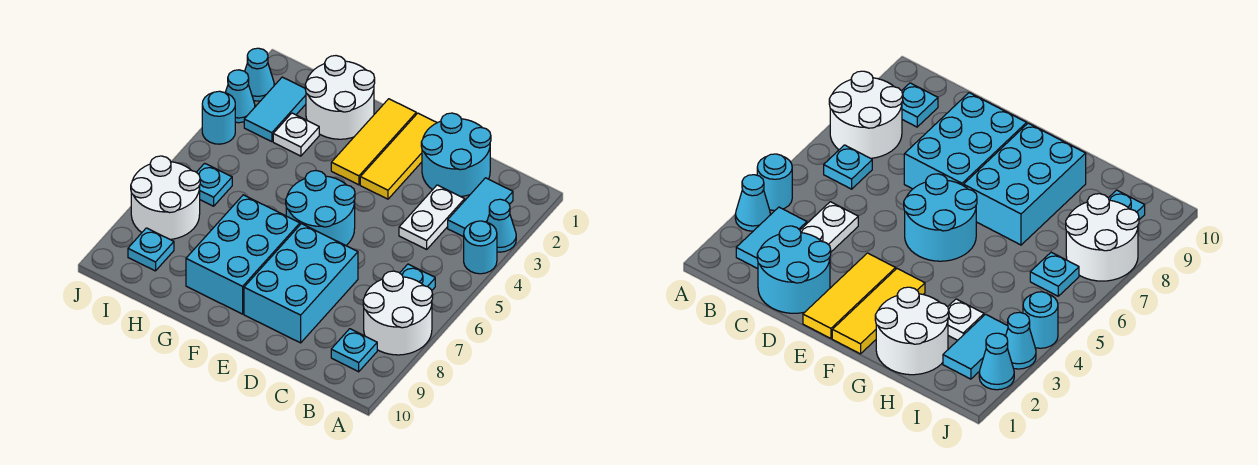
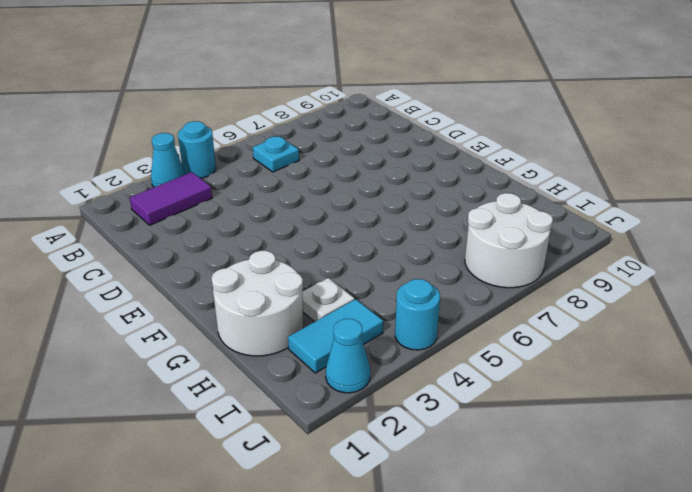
purple tile B2:B3 level 1 -> cyan tile B2:B3 level 1
none -> white round brick A7:B8 level 1
none -> cyan plate B9 level 1
none -> cyan round brick C1:D2 level 1

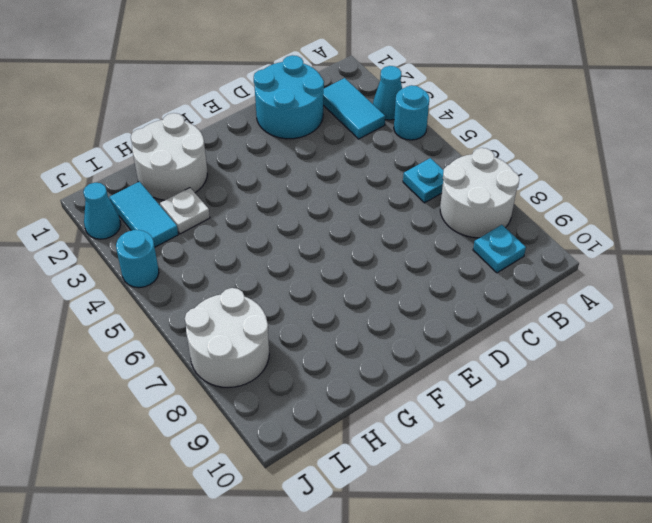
none -> white plate C3:C4 level 1
none -> cyan brick D7:E9 level 1
none -> yellow tile E1:E3 level 1

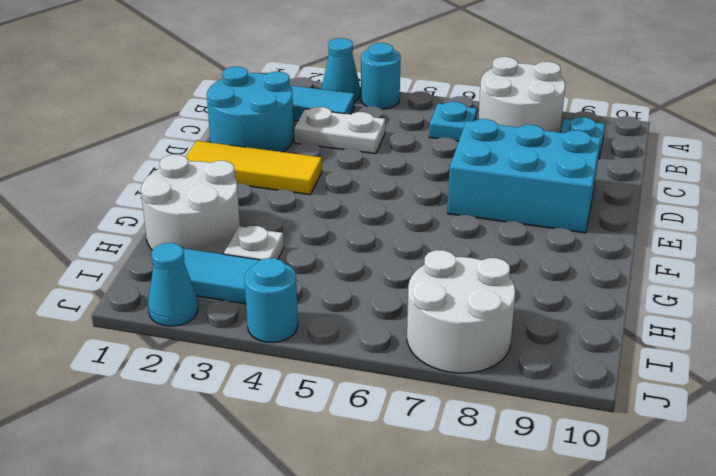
none -> cyan round brick E5:F6 level 1
none -> yellow tile F1:F3 level 1
none -> cyan brick F7:G9 level 1

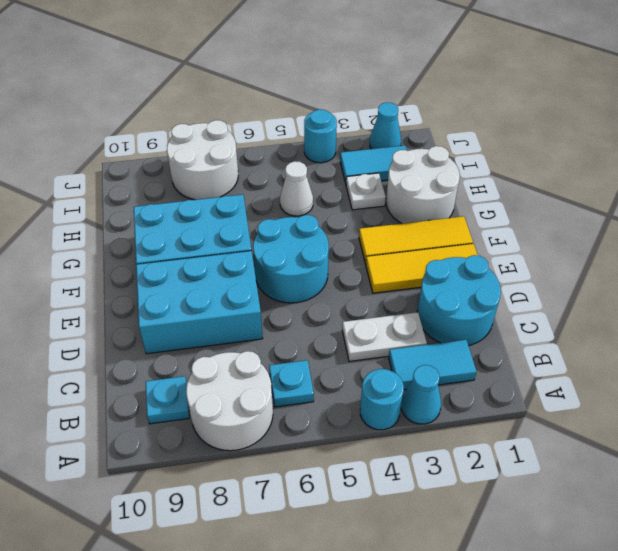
white cone H5 level 1 -> none
none -> cyan plate I6 level 1
none -> cyan plate I9 level 1
none -> cyan cone J3 level 1

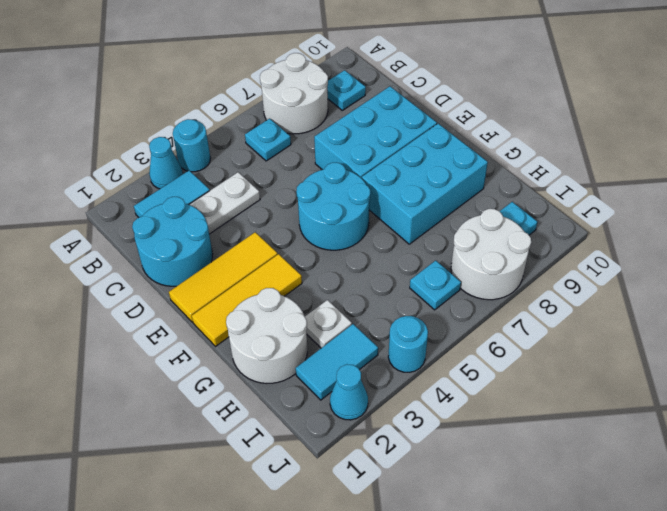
none -> cyan cone J3 level 1

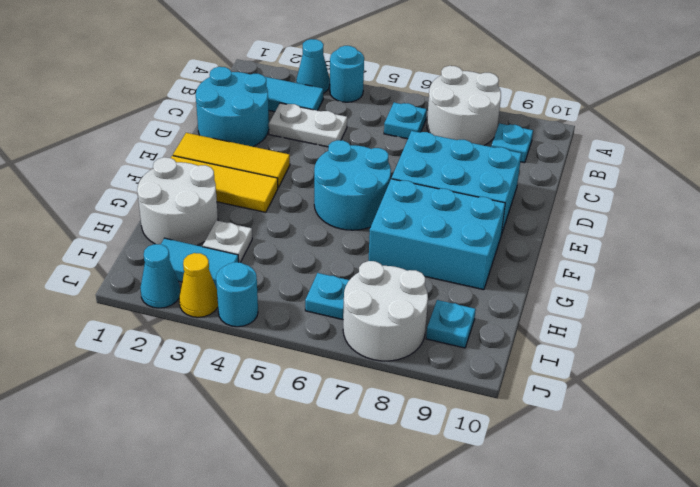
yellow cone J3 level 1 -> cyan cone J3 level 1

